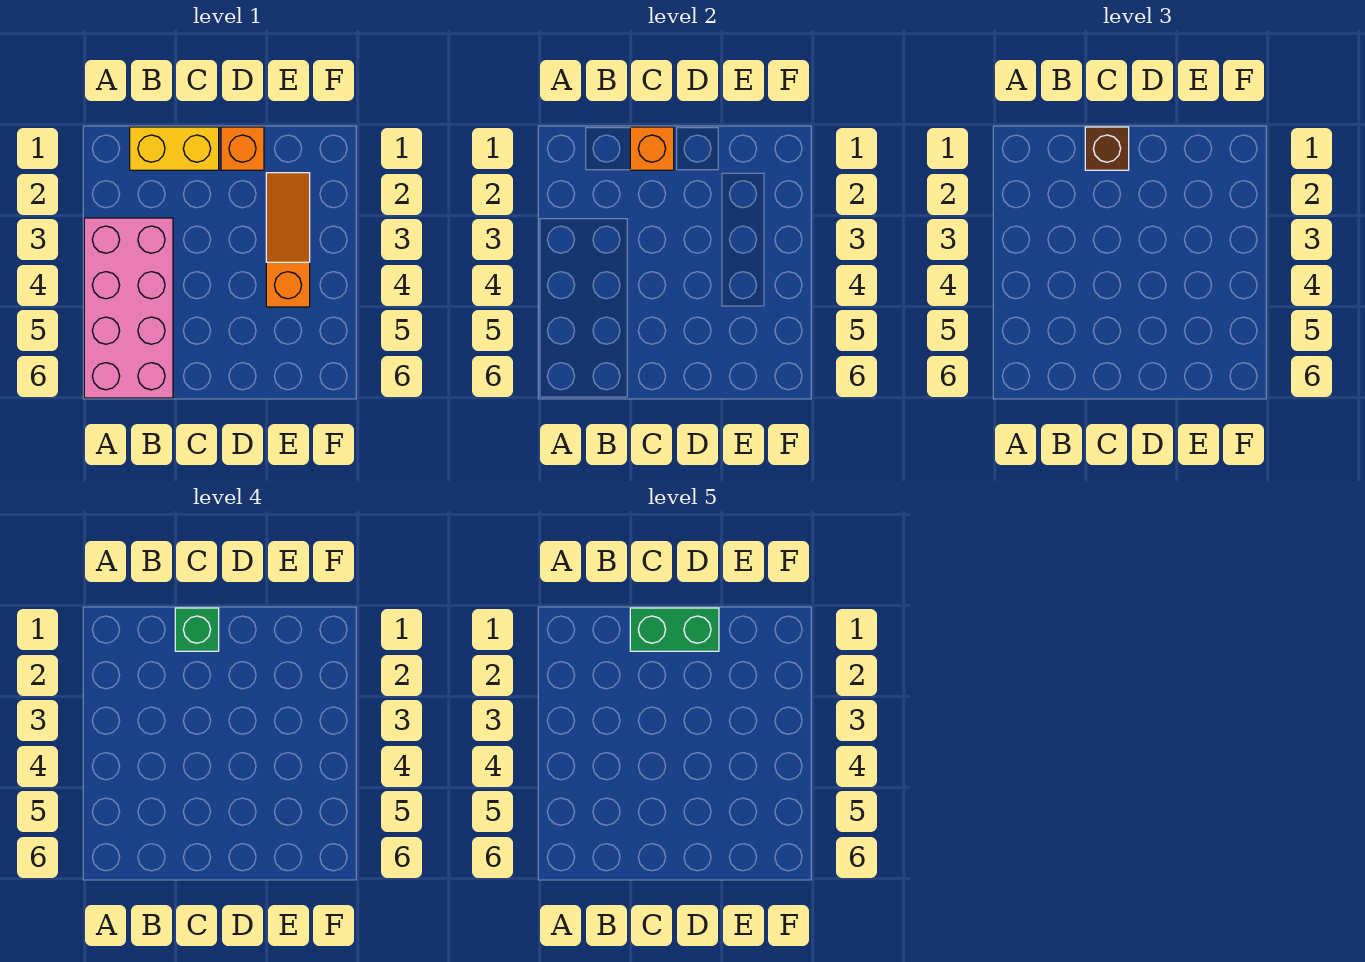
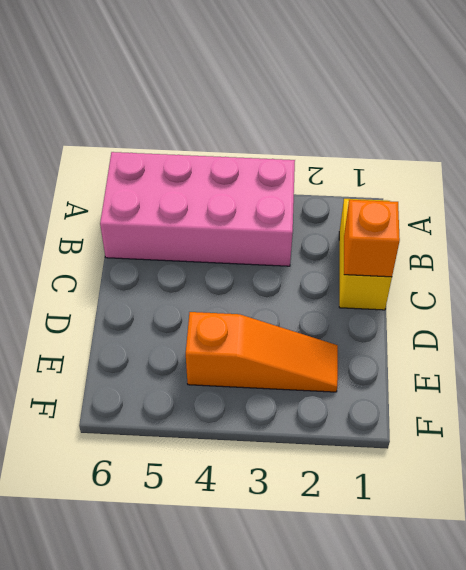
none -> orange brick D1 level 1
none -> brown brick C1 level 3

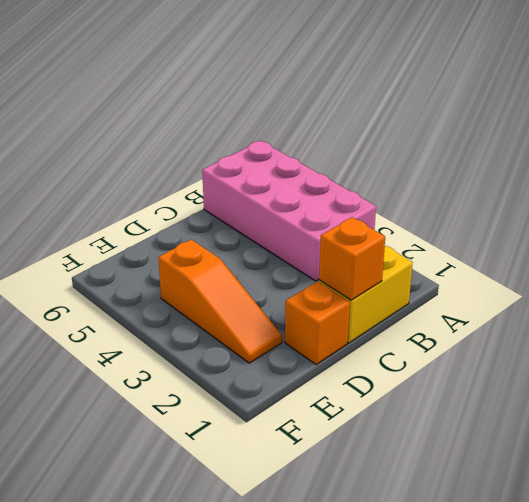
none -> brown brick C1 level 3
none -> green brick C1 level 4

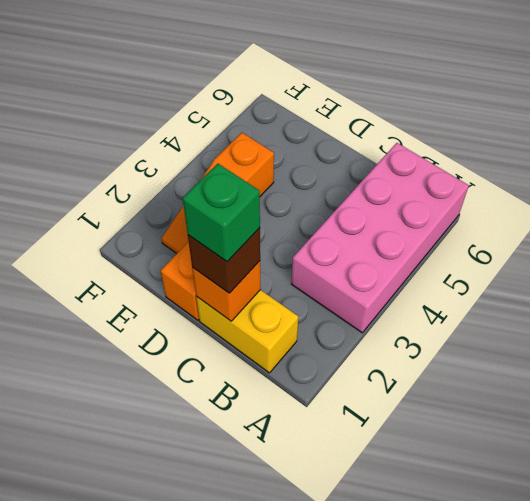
none -> green brick C1:D1 level 5

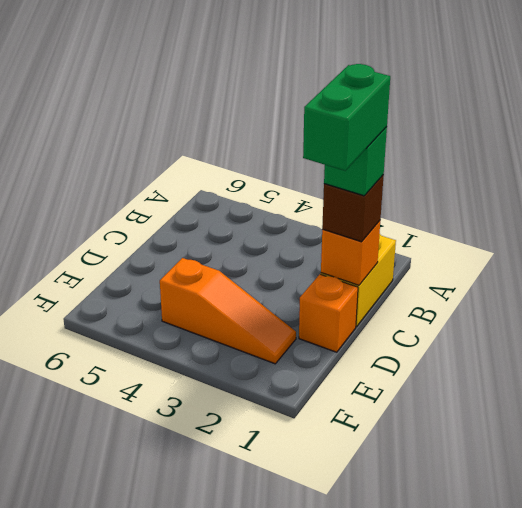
none -> pink brick A3:B6 level 1

